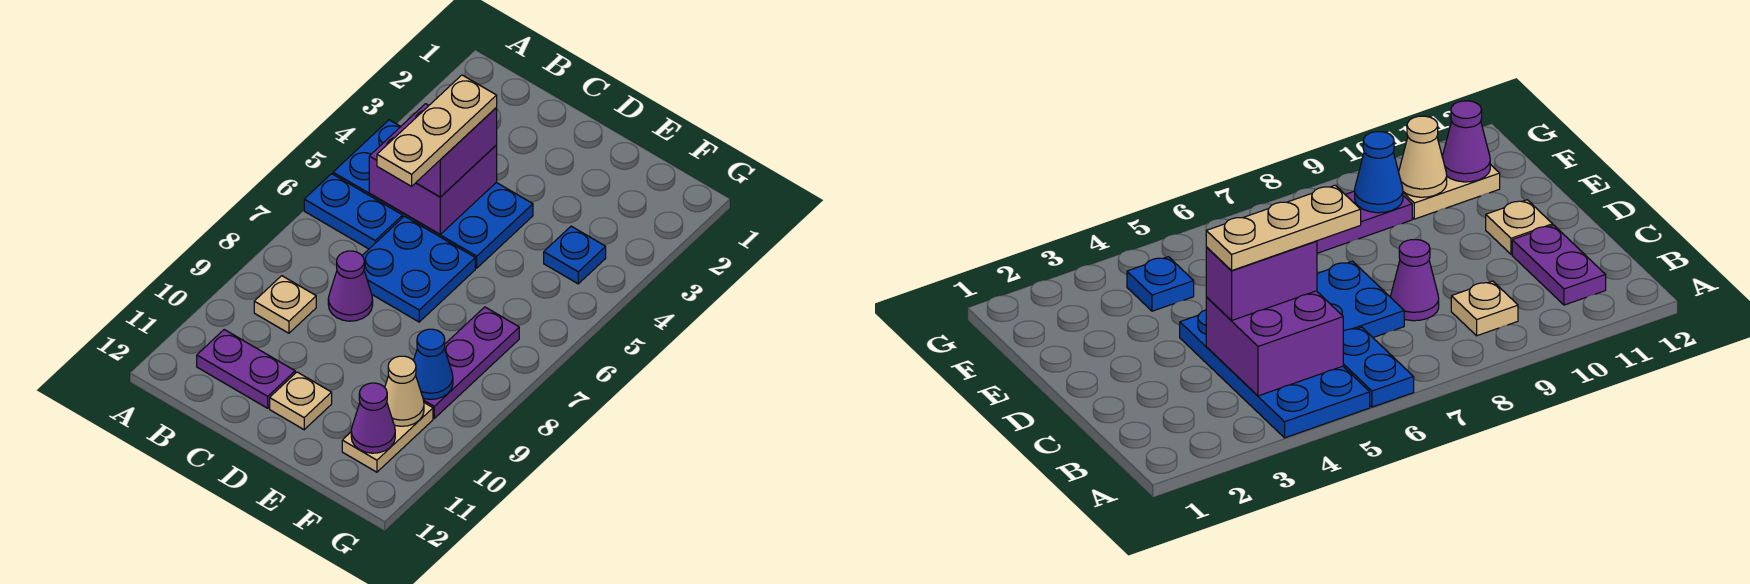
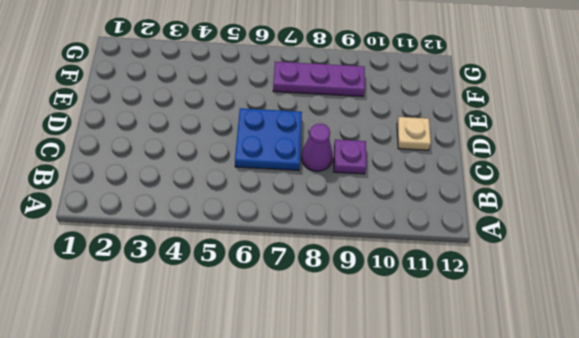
purple plate C9 level 1 -> none
none -> blue plate A4:D5 level 1
none -> blue plate A6:B6 level 1
none -> tan plate B9 level 1

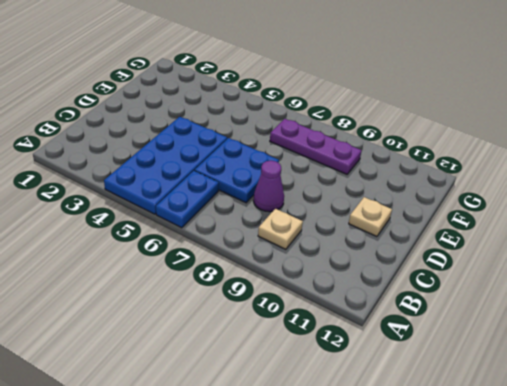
none -> purple plate B11:C11 level 1
none -> blue plate F4 level 1
none -> tan plate F10:F11 level 1

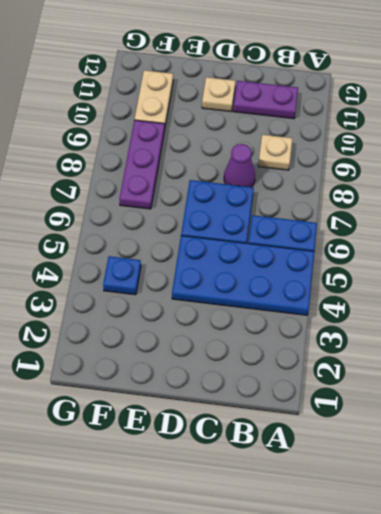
none -> purple brick B4:C5 level 2
none -> blue cone F9 level 2
none -> tan cone F10 level 2

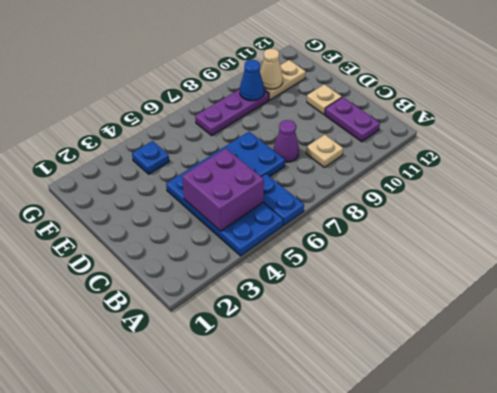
none -> purple cone F11 level 2
none -> purple brick C4:C5 level 3
none -> tan plate C4:C6 level 4

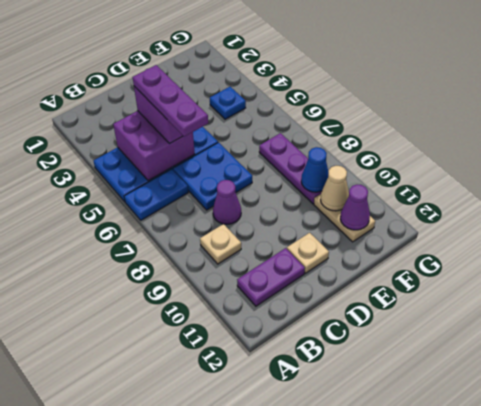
purple plate C4:C6 level 4 -> tan plate C4:C6 level 4

